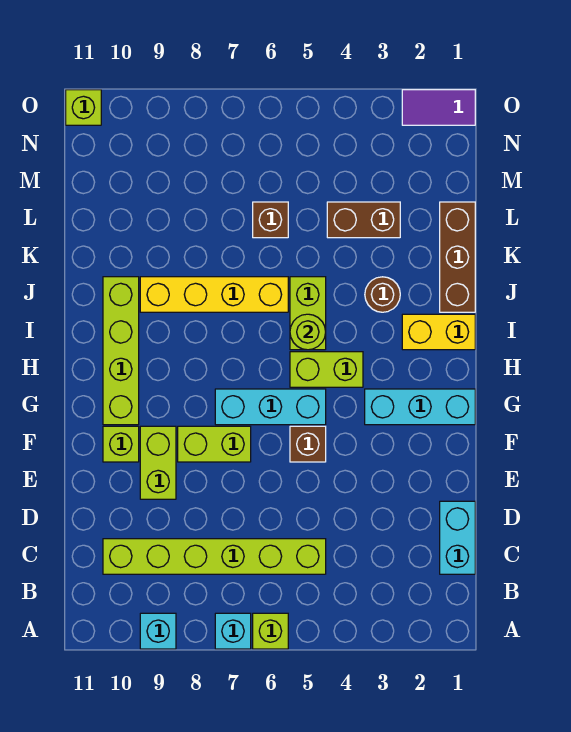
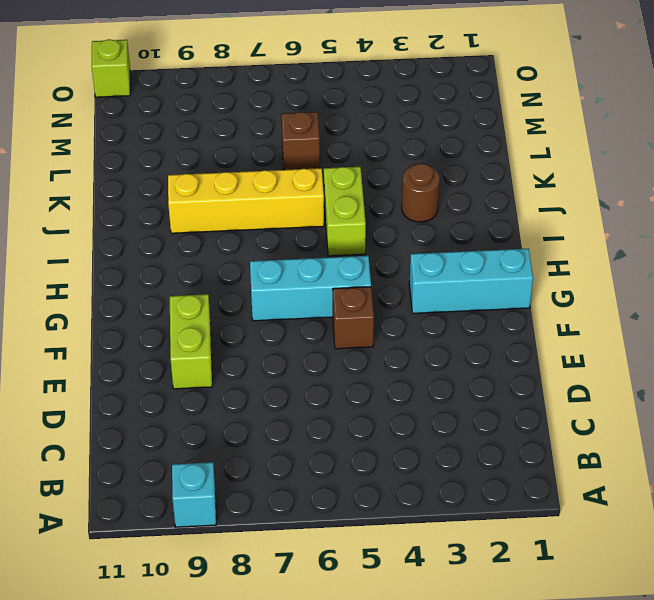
none -> lime brick A6 level 1
none -> cyan brick A7 level 1
none -> cyan brick C1:D1 level 1

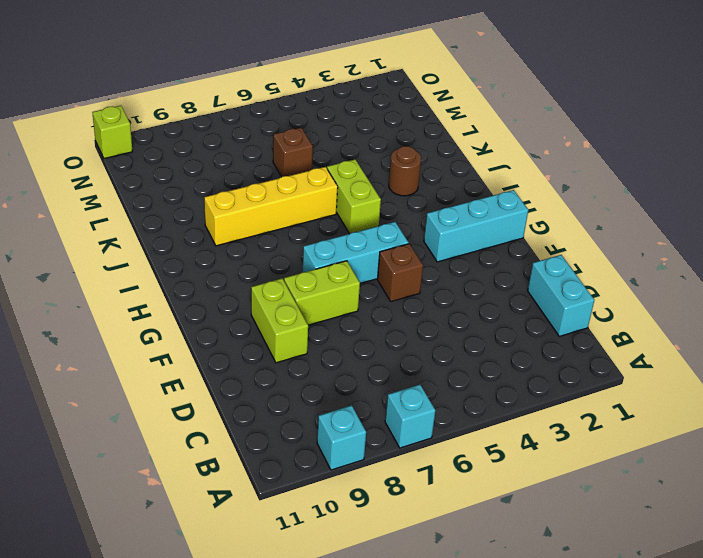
none -> lime brick A6 level 1
none -> lime brick C5:C10 level 1
none -> lime brick F10 level 1

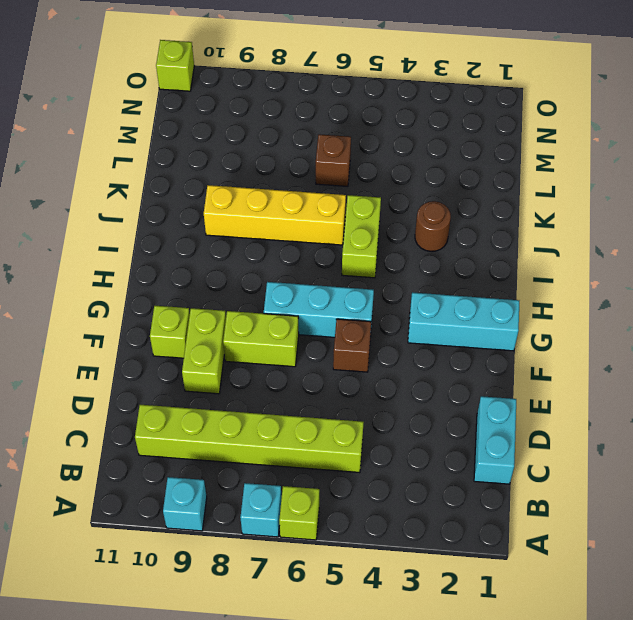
none -> lime brick G10:J10 level 1
none -> lime brick H4:H5 level 1
none -> yellow brick I1:I2 level 1

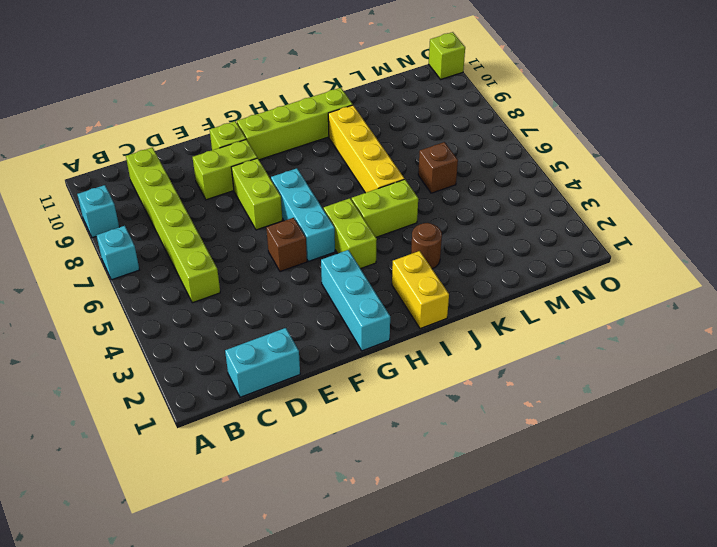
none -> lime brick A6 level 1
none -> brown brick J1:L1 level 1
none -> brown brick L3:L4 level 1

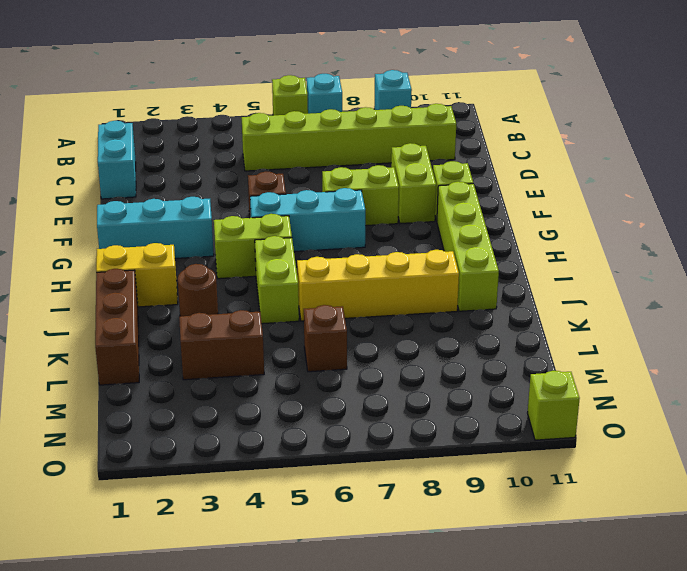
none -> purple tile O1:O2 level 1
none -> lime round brick I5 level 2

